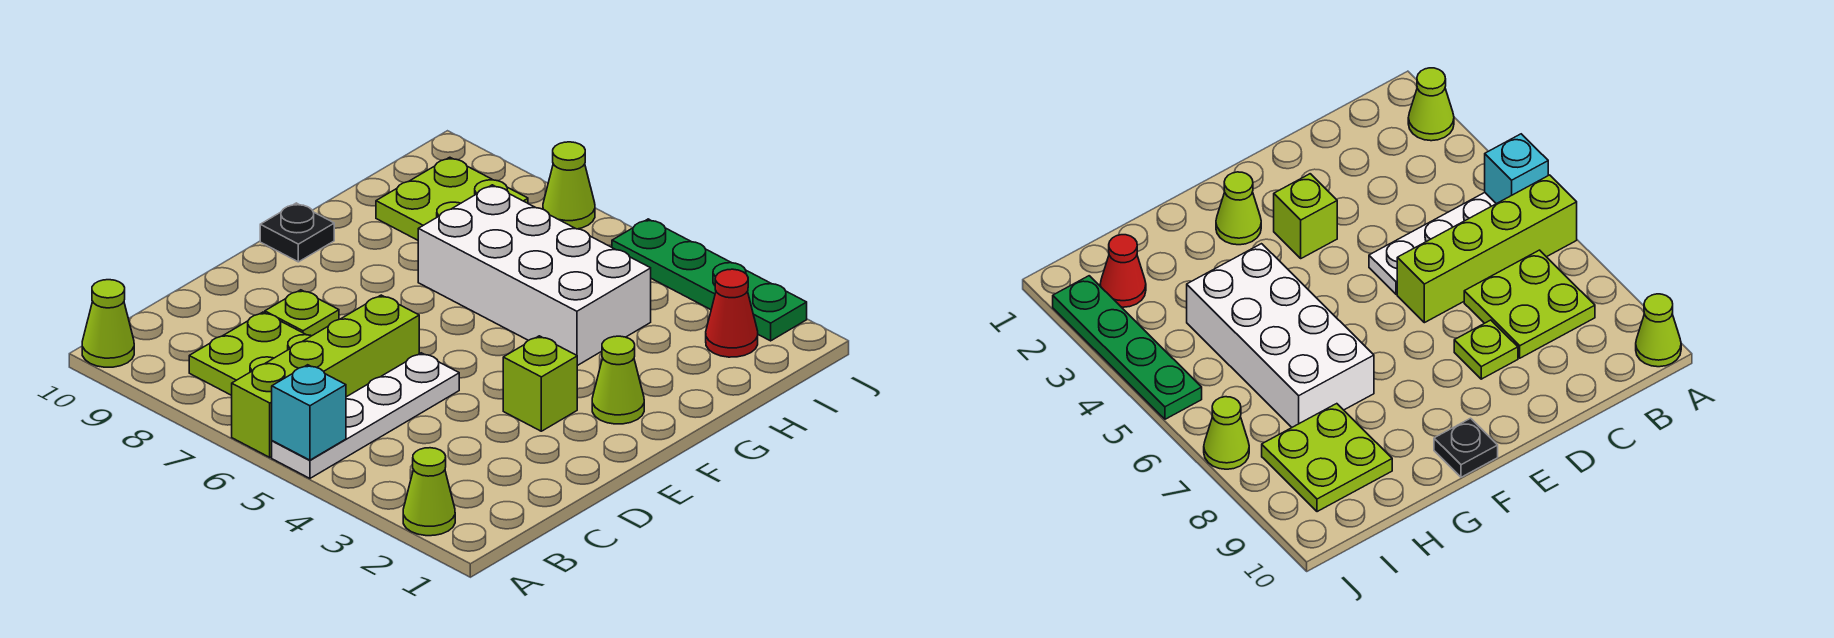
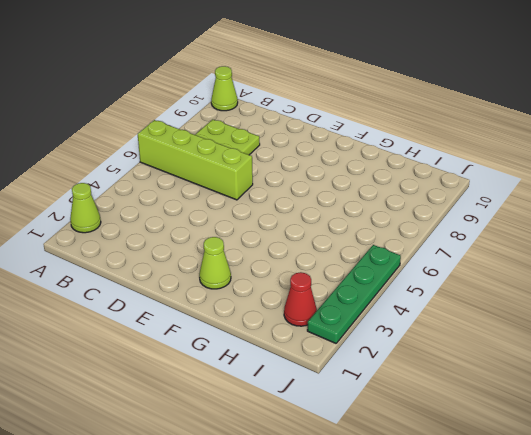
none -> white plate A5:D5 level 1
none -> lime plate D8 level 1
none -> lime brick E3 level 1

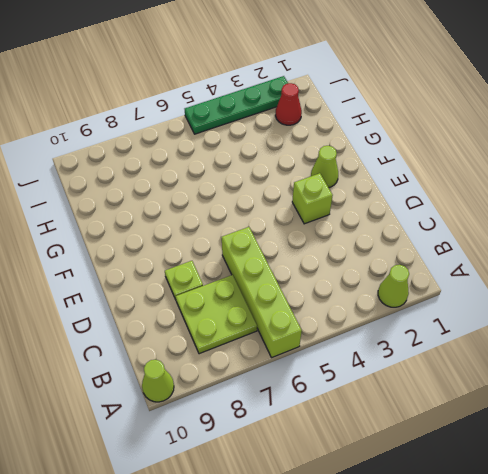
none -> white plate A5:D5 level 1
none -> black plate F10 level 1
none -> white brick G4:H7 level 1

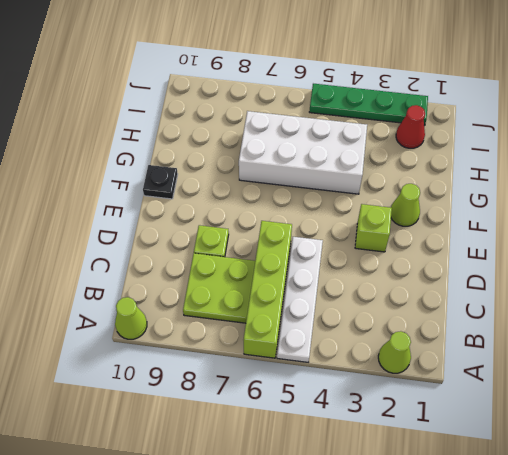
none -> lime plate H8:I9 level 1
none -> lime cone J7 level 1
none -> cyan brick A5 level 2

